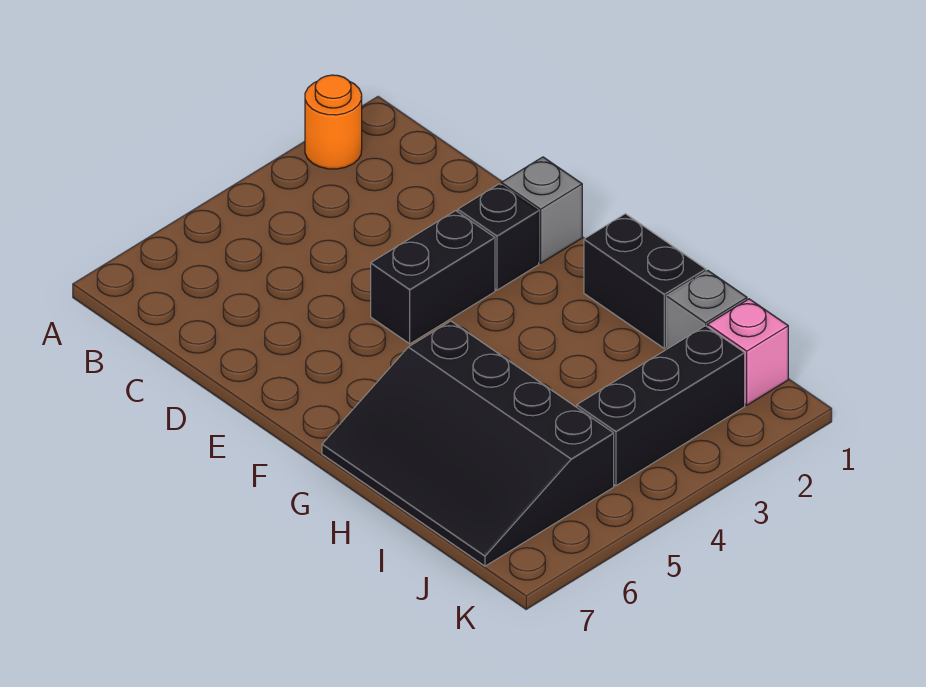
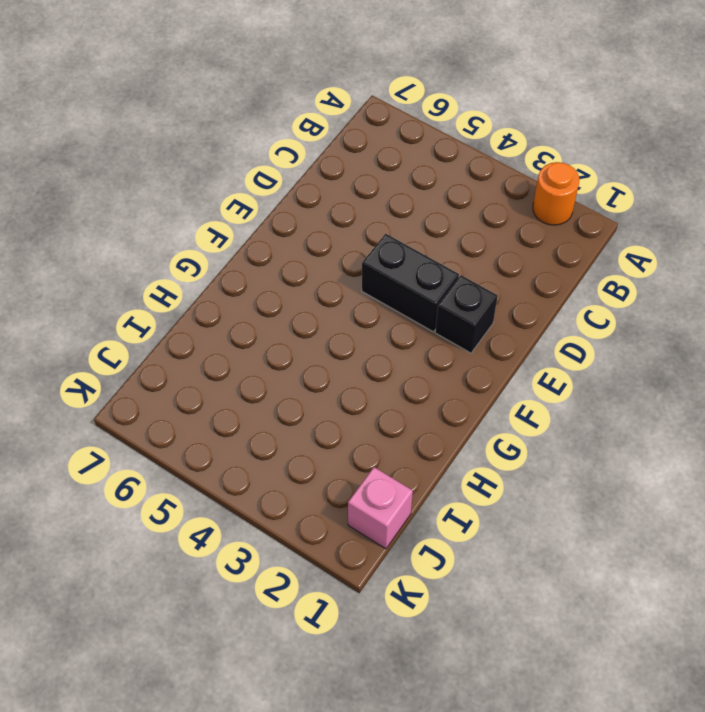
none -> grey brick E1 level 1
none -> black brick G1:H1 level 1

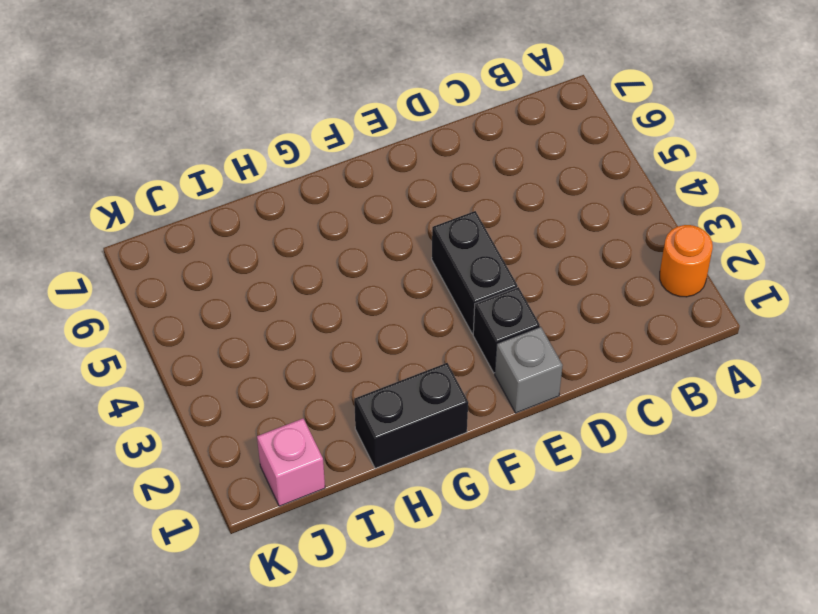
none -> black slope G5:J7 level 1 top 5
none -> grey brick I1 level 1

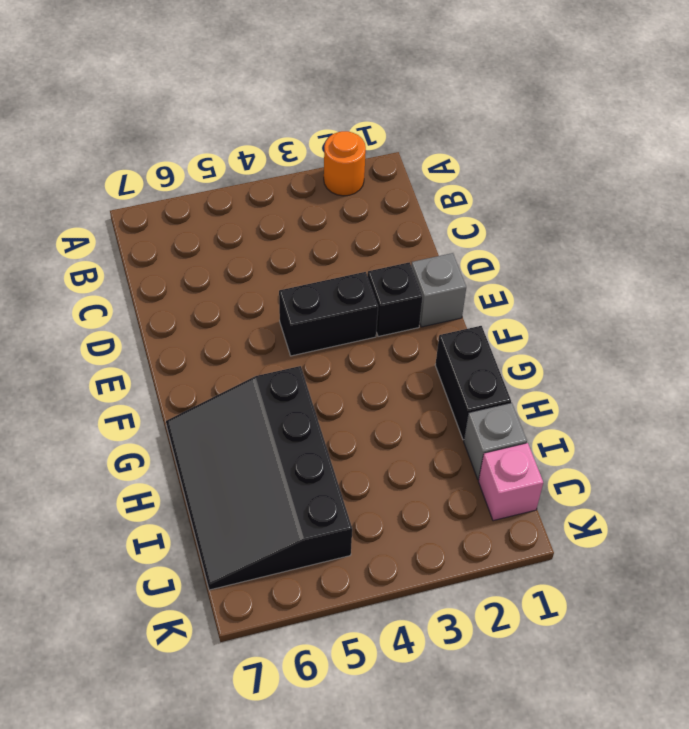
none -> black brick J2:J4 level 1

